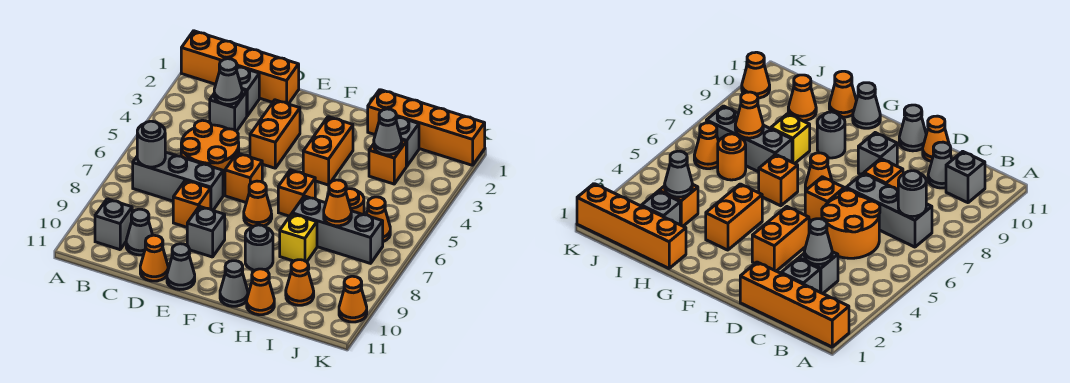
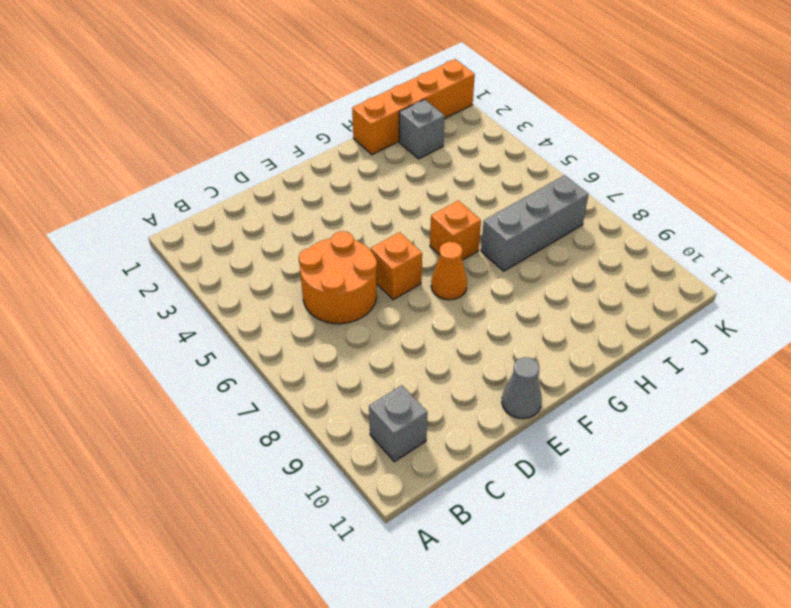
none -> orange brick A1:D1 level 1
none -> grey brick B7:D7 level 1
none -> grey brick C2 level 1
none -> grey brick C3 level 1

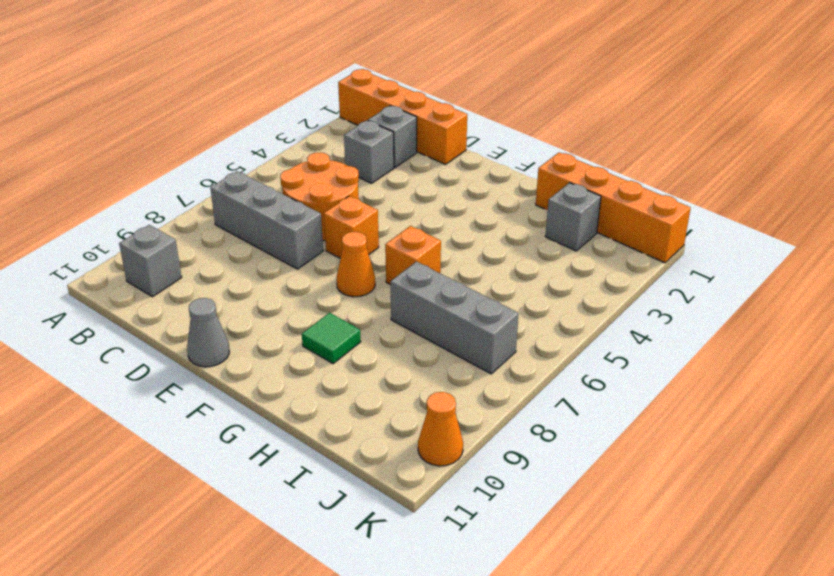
green tile G9 level 1 -> grey round brick G9 level 1
none -> grey cone C10 level 1
none -> orange brick D8 level 1
none -> orange cone D11 level 1
none -> orange brick E3:E4 level 1

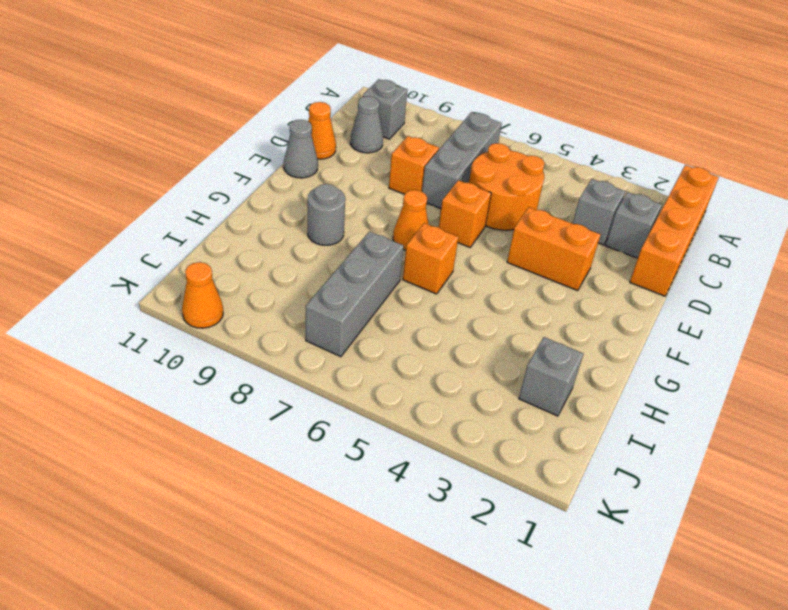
none -> grey brick E9 level 1
none -> orange brick G3:G4 level 1
none -> grey cone G11 level 1
none -> orange brick H1:K1 level 1

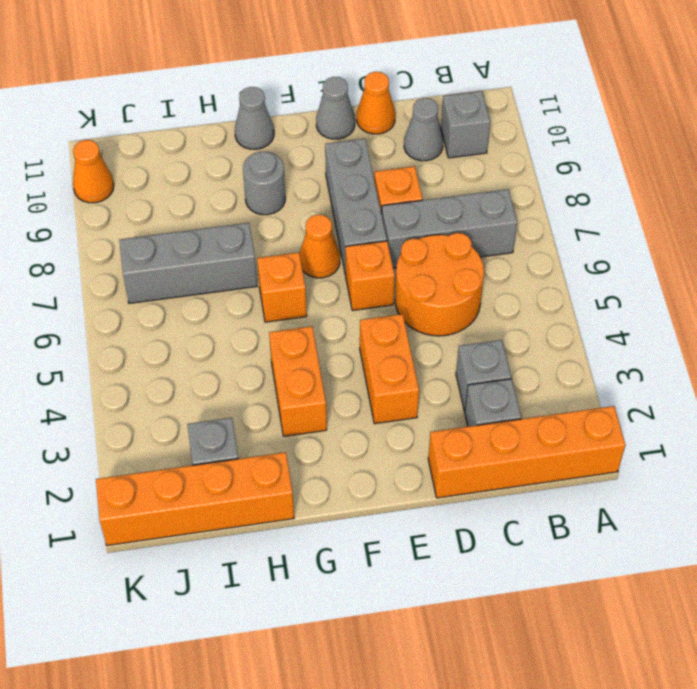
grey brick E7:E9 level 1 -> grey brick E9 level 1
none -> yellow brick H8 level 1
none -> orange cone H11 level 1
none -> orange brick I3 level 1
none -> orange round brick I6 level 1

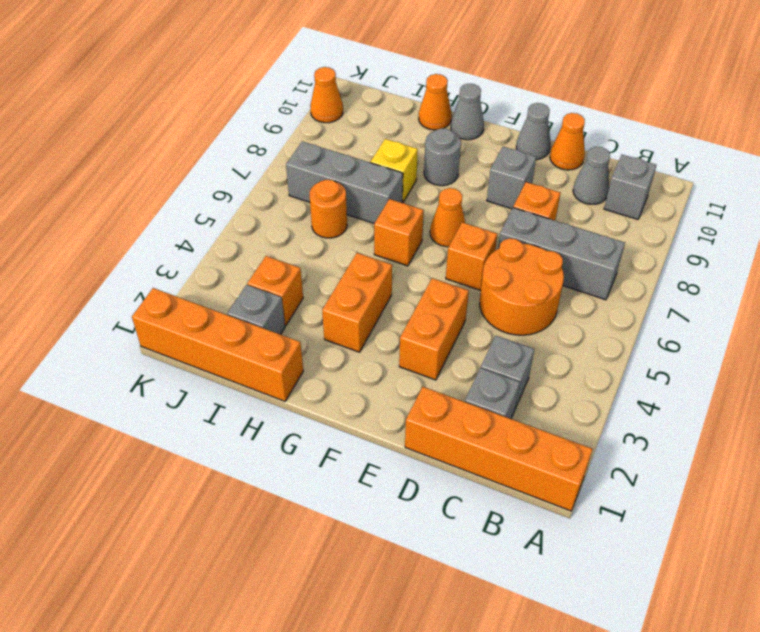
none -> orange cone I10 level 1
none -> orange cone J6 level 1
none -> grey round brick B7 level 2
none -> grey cone C3 level 2

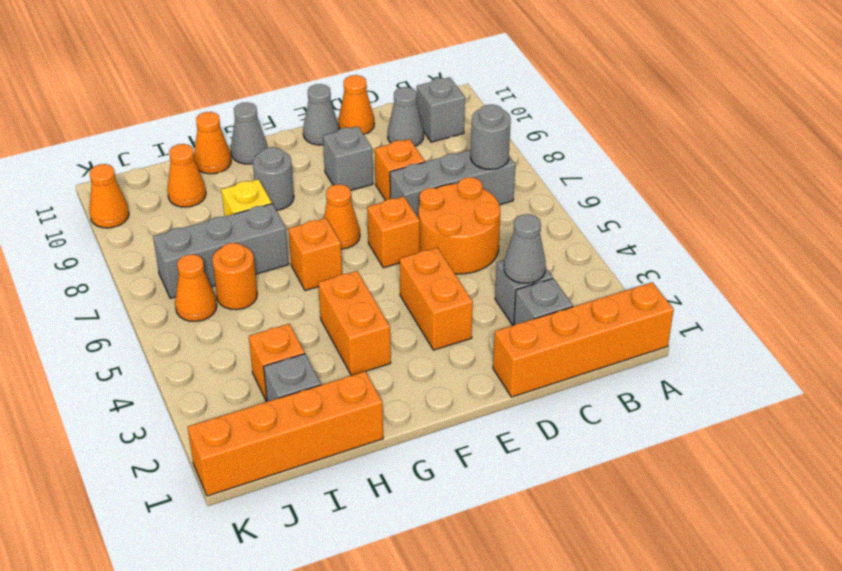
none -> grey cone I3 level 2
none -> orange cone I7 level 2

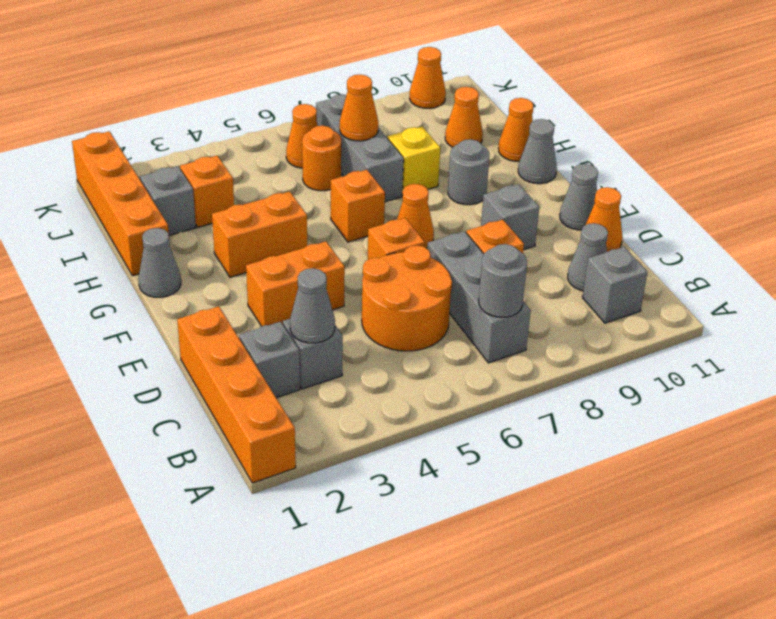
grey cone G1 level 1 -> grey cone I3 level 2

